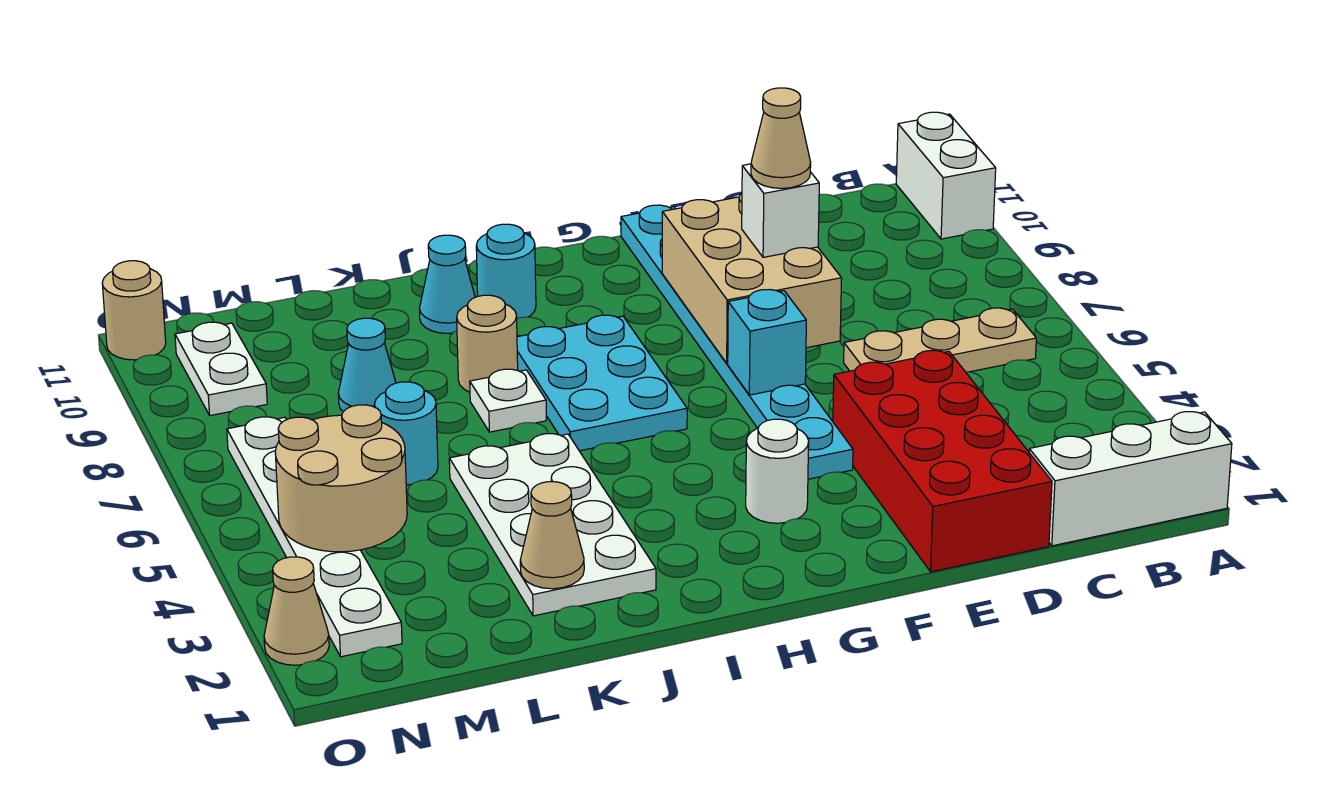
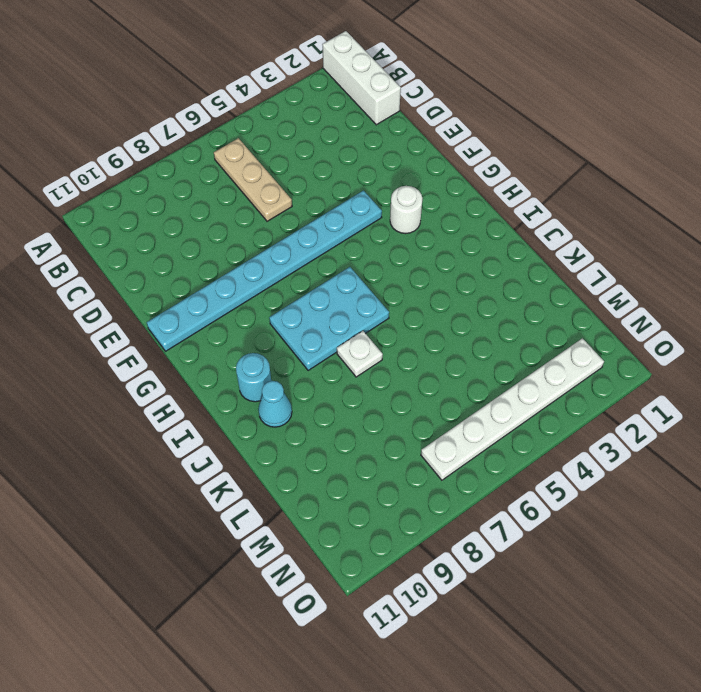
none -> white brick A10:A11 level 1
none -> red brick D1:E4 level 1
none -> white plate J2:K5 level 1

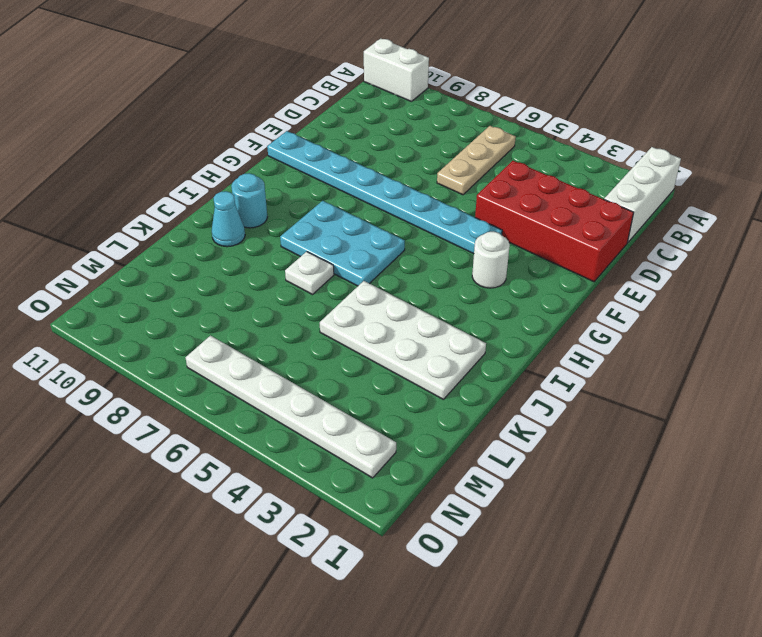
none -> tan round brick J8 level 1
none -> cyan round brick L6 level 1
none -> cyan cone L8 level 1

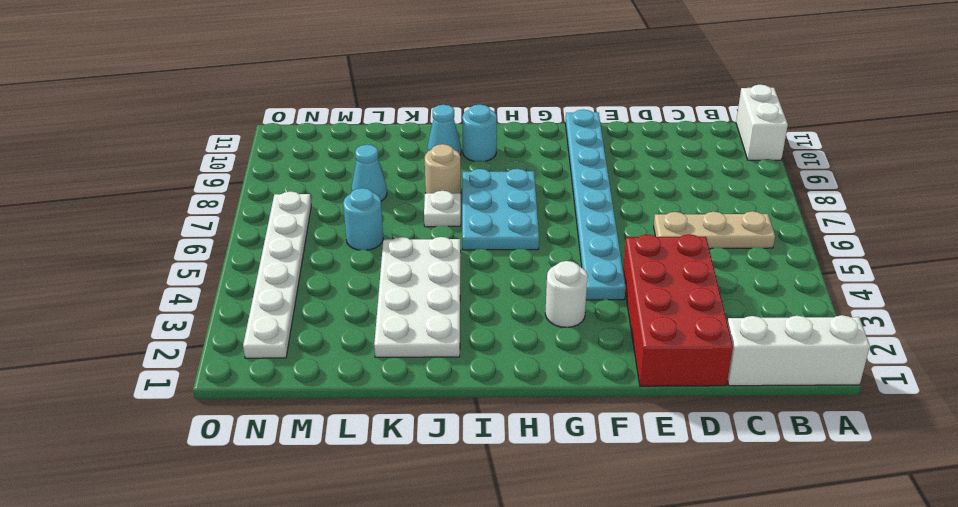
none -> white plate N9:N10 level 1
none -> tan cone O2 level 1
none -> tan round brick O11 level 1

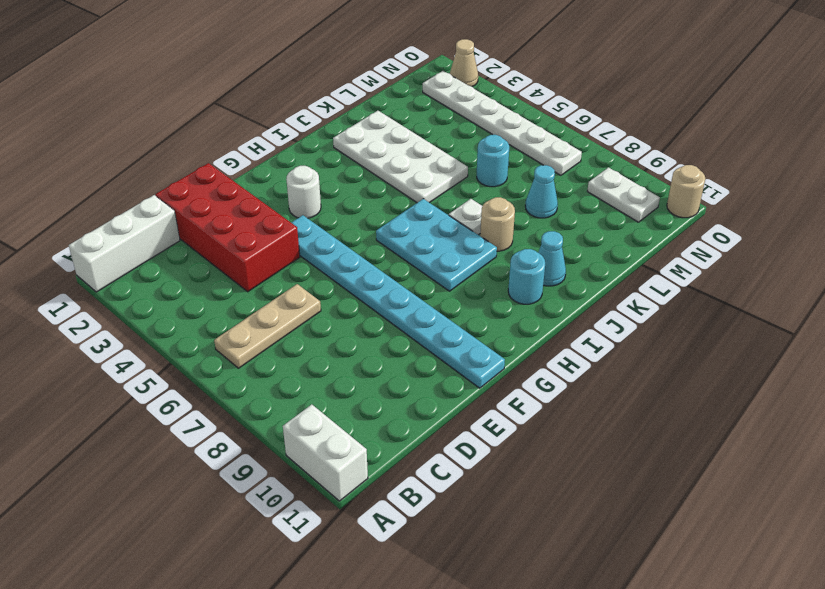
none -> tan brick E7:F9 level 2
none -> cyan brick F6 level 2
none -> tan cone K2 level 2

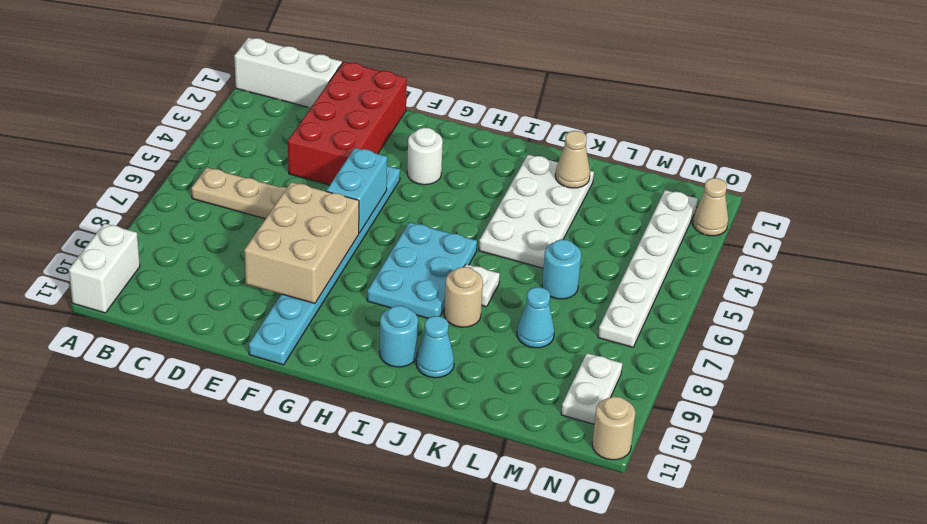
cyan brick F5:F6 level 2 -> cyan brick F6 level 2
none -> tan round brick M4:N5 level 2
none -> white brick E8 level 3
none -> tan cone E8 level 4

